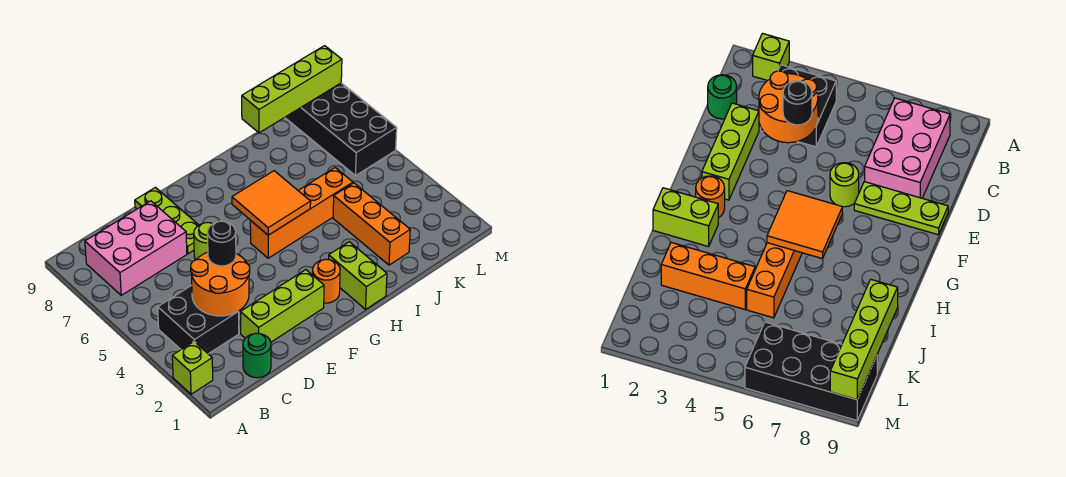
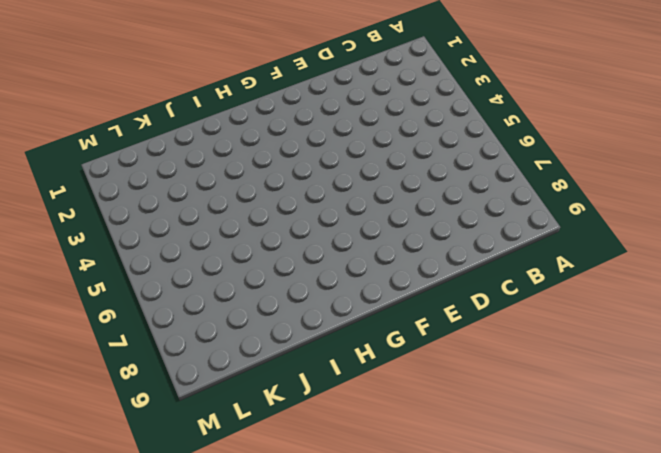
none -> lime brick A2 level 1
none -> black brick B3:C4 level 1
none -> pink brick B7:D8 level 1

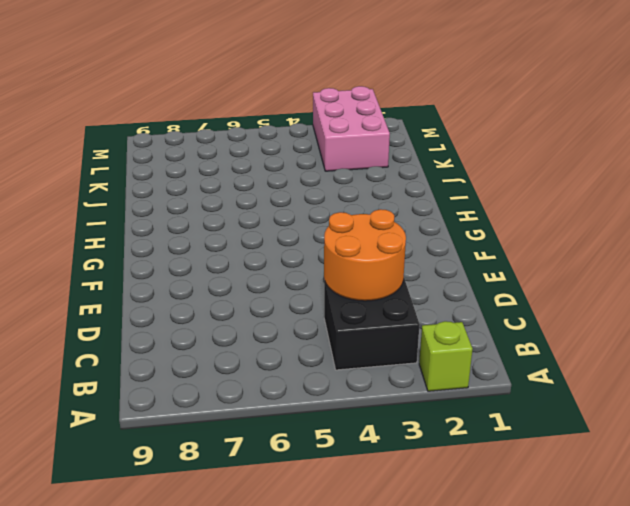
pink brick K2:M3 level 1 -> pink brick B7:D8 level 1
none -> green round brick C1 level 1
none -> lime brick D2:F2 level 1
none -> lime round brick E6 level 1

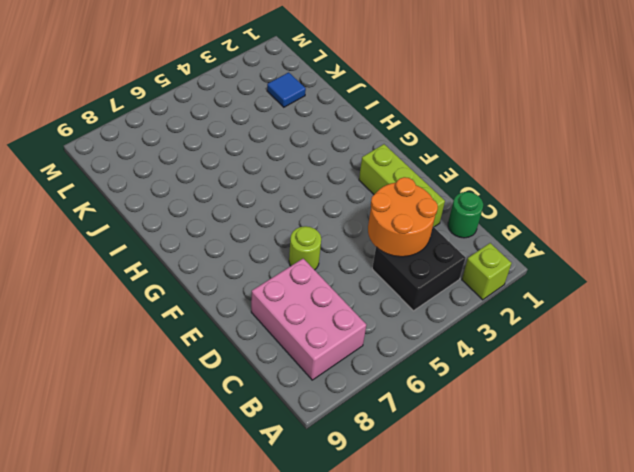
blue tile K2 level 1 -> none
none -> lime plate E7:E9 level 1
none -> orange round brick G2 level 1
none -> orange brick G5:J5 level 1

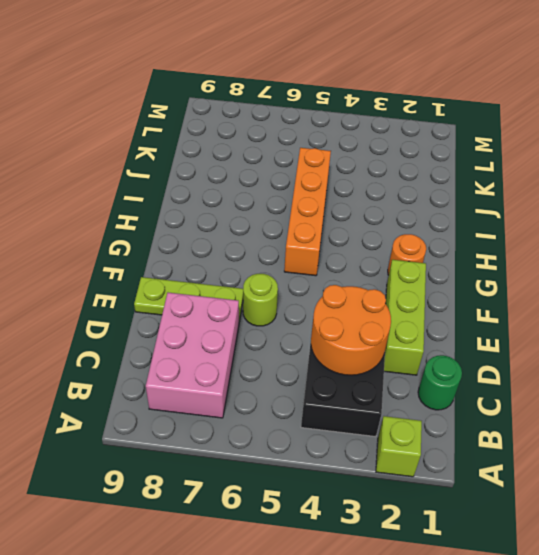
none -> lime brick H1:H2 level 1
none -> orange brick J2:J4 level 1
none -> black brick L6:M9 level 1

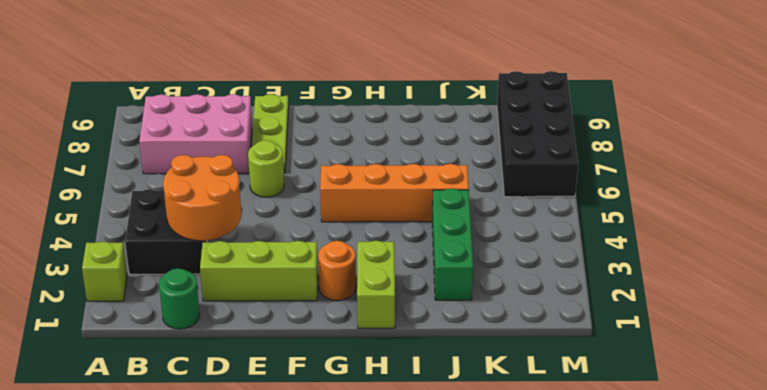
green brick J2:J4 level 1 -> orange brick J2:J4 level 1
none -> orange tile G5:H6 level 2
none -> lime brick J9:M9 level 2
none -> black round brick D4 level 3

